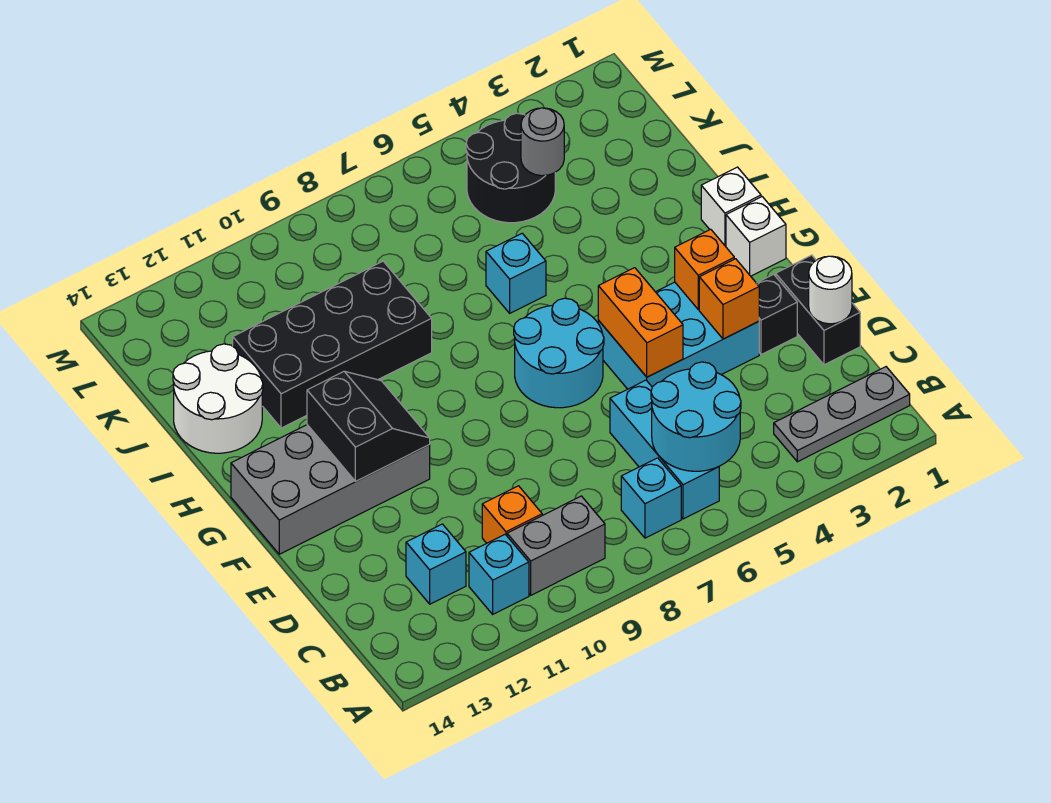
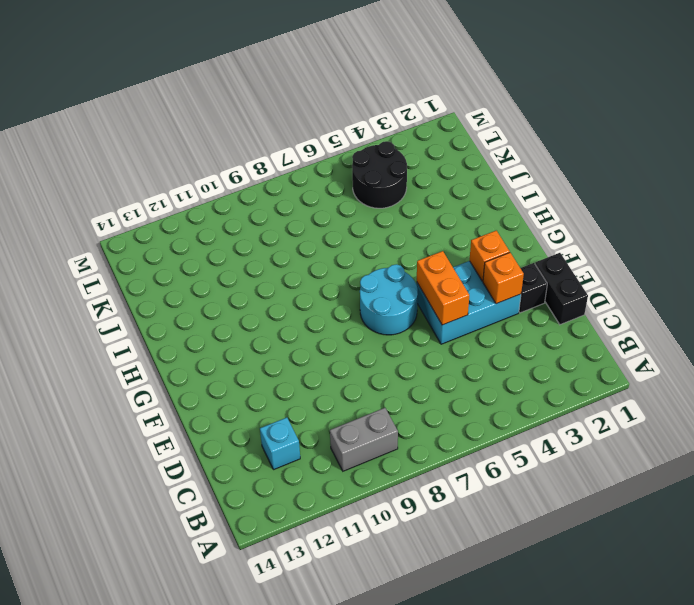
none -> grey plate B1:B3 level 1
none -> cyan brick B6:D6 level 1
none -> cyan brick B7 level 1

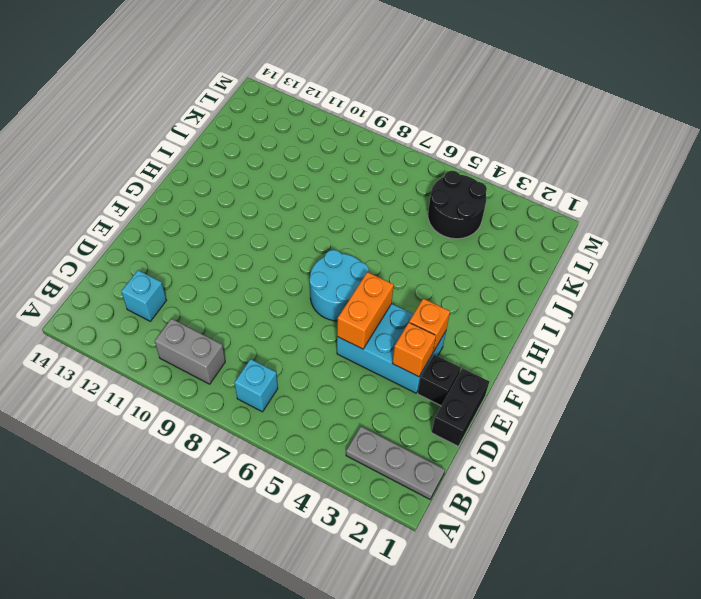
none -> cyan brick B6:D6 level 1
none -> cyan brick B11 level 1
none -> orange brick C10 level 1

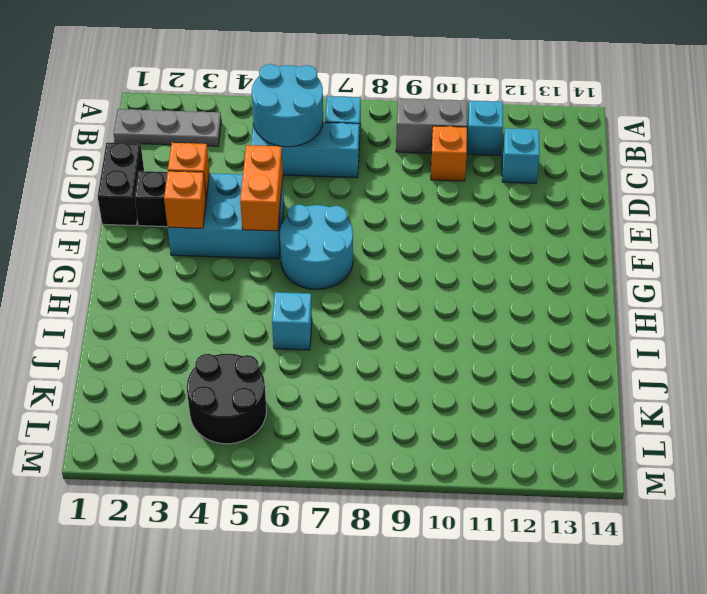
cyan brick C5:C7 level 1 -> cyan brick B6:D6 level 1
none -> grey brick F11:G14 level 1
none -> white brick G1 level 1
none -> white brick H1 level 1

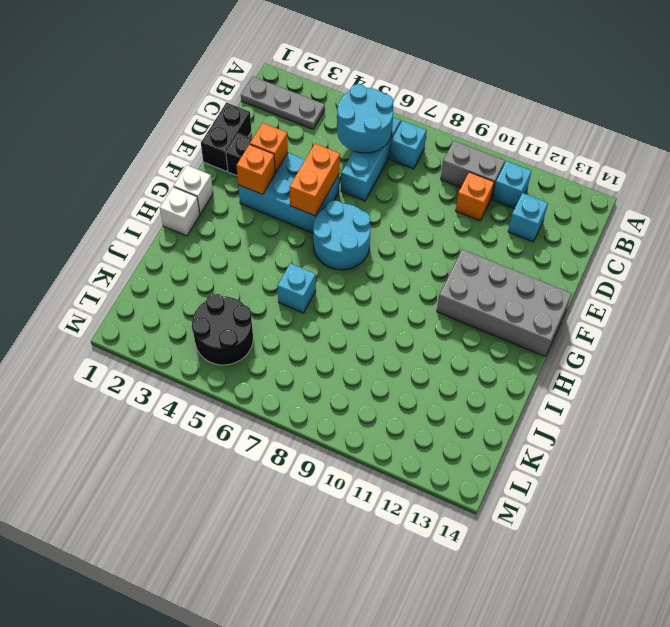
none -> black brick I9:J12 level 1
none -> white round brick I13:J14 level 1
none -> white round brick D1 level 2

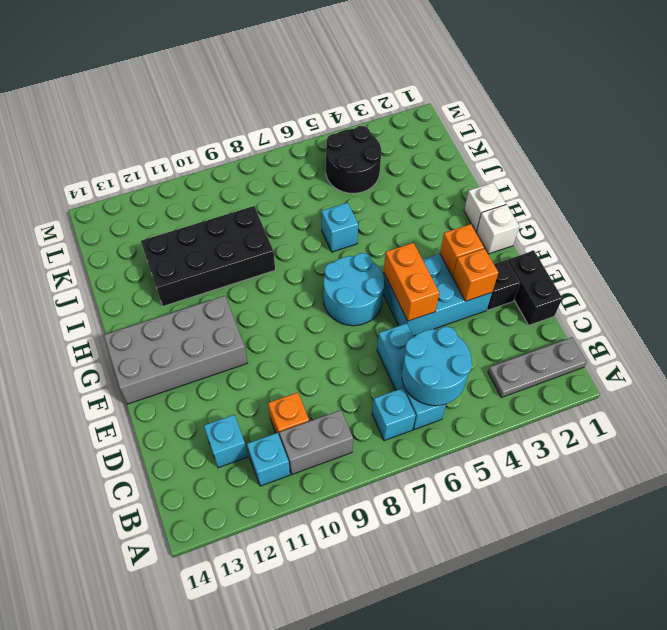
none -> white round brick I13:J14 level 1
none -> white round brick D1 level 2
none -> black slope F11:G12 level 2 top 12

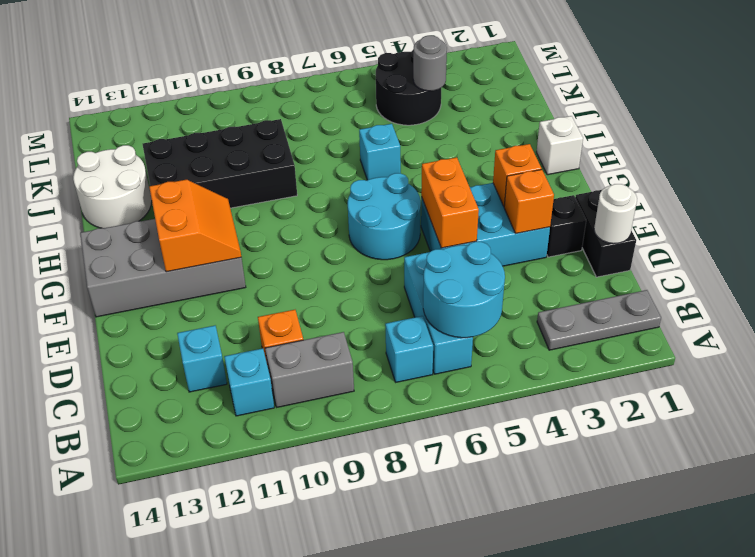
orange slope F11:G12 level 2 top 12 -> black slope F11:G12 level 2 top 12
none -> white brick G1 level 1

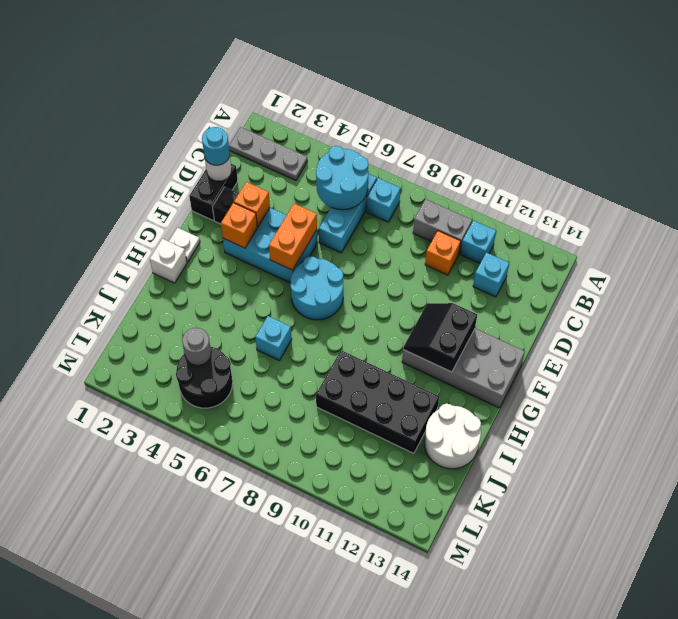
cyan round brick D1 level 3 -> none
white plate G1 level 1 -> white brick G1 level 1

